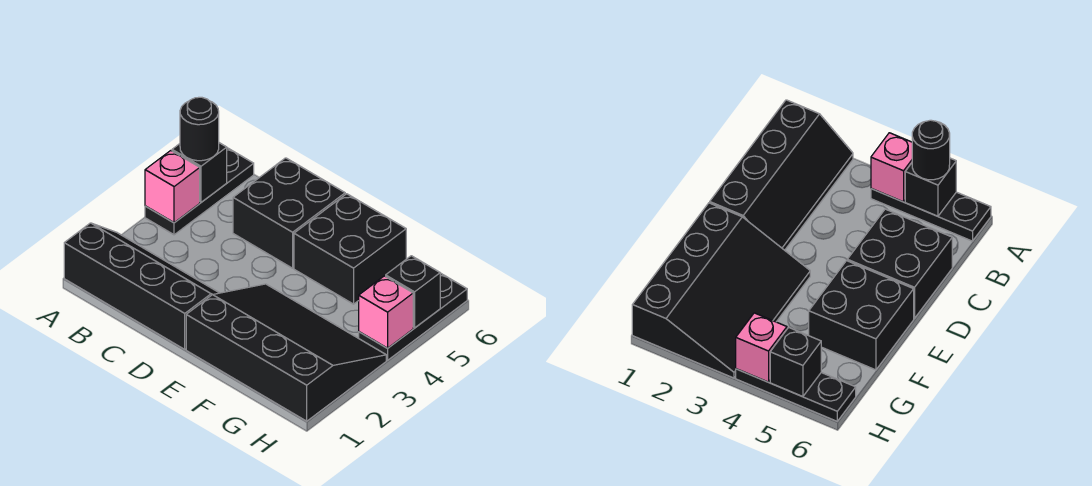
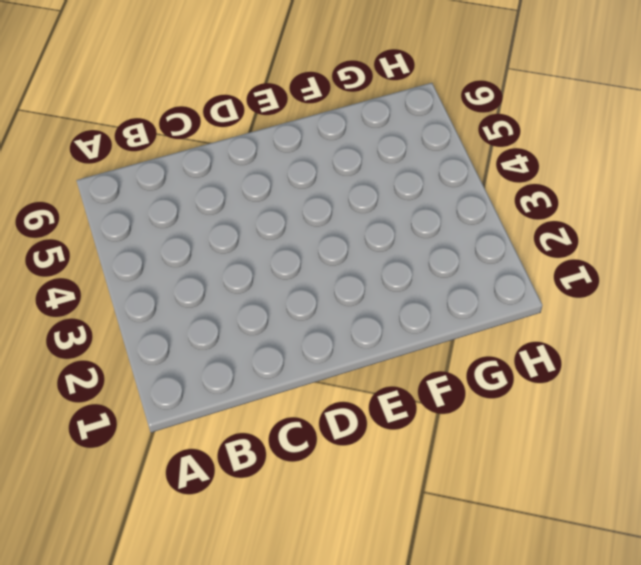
none -> black slope A1:D2 level 1 top 1
none -> black plate A4:A6 level 1

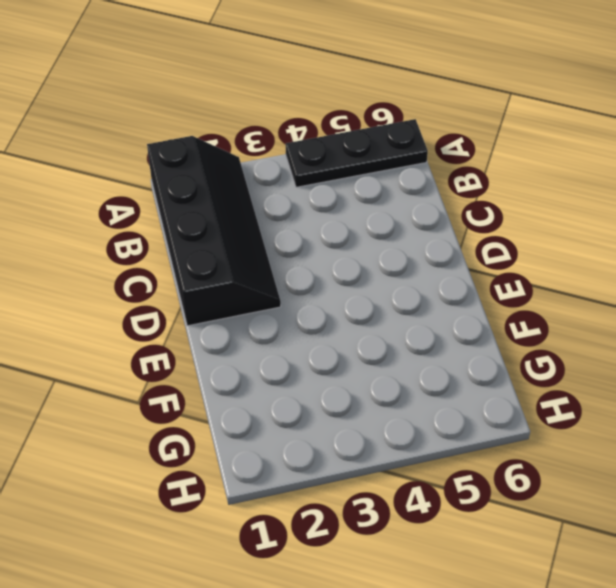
none -> black brick C5:D6 level 1
none -> black slope E1:H3 level 1 top 1

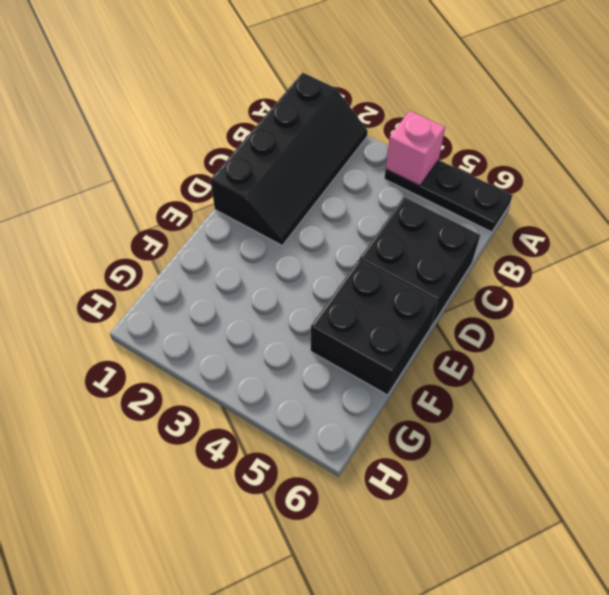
none -> black slope E1:H3 level 1 top 1
none -> black plate H4:H6 level 1

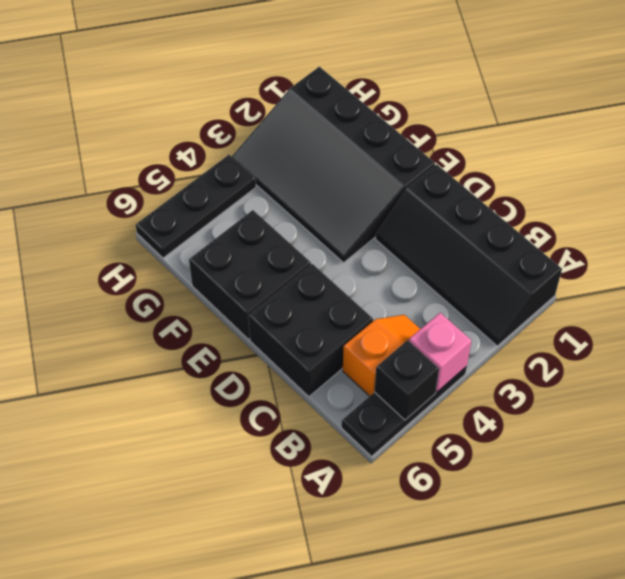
orange slope B4:B5 level 1 top 5 -> none
none -> pink brick H4 level 2
none -> black brick H5 level 2

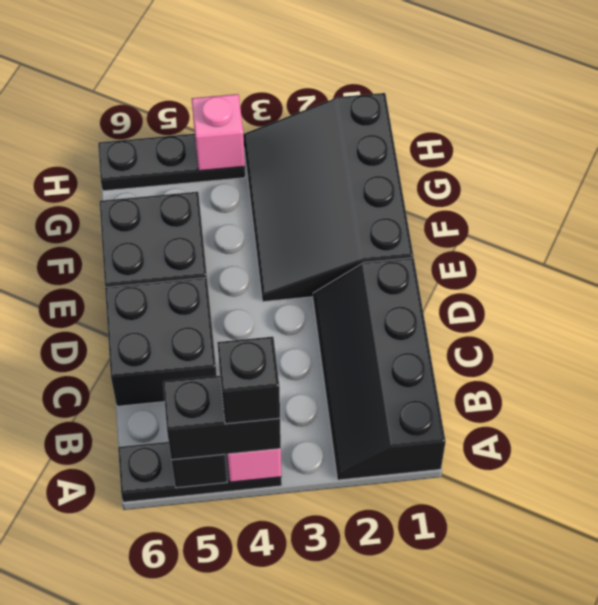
black brick A4:A5 level 3 -> black round brick A5 level 3
black brick A4 level 4 -> black brick H5 level 2

